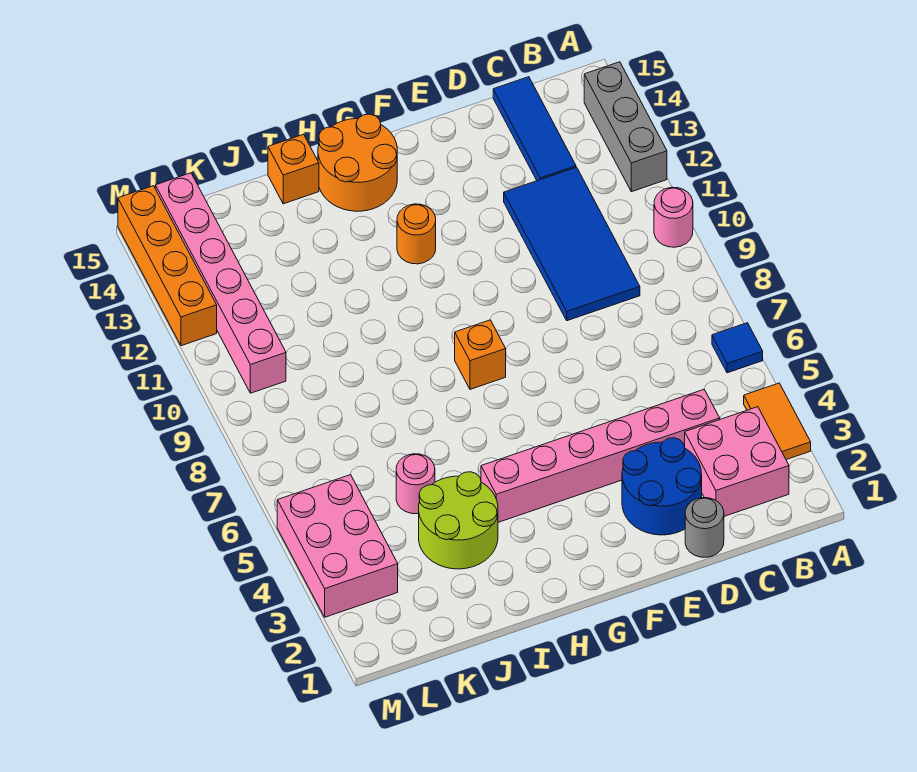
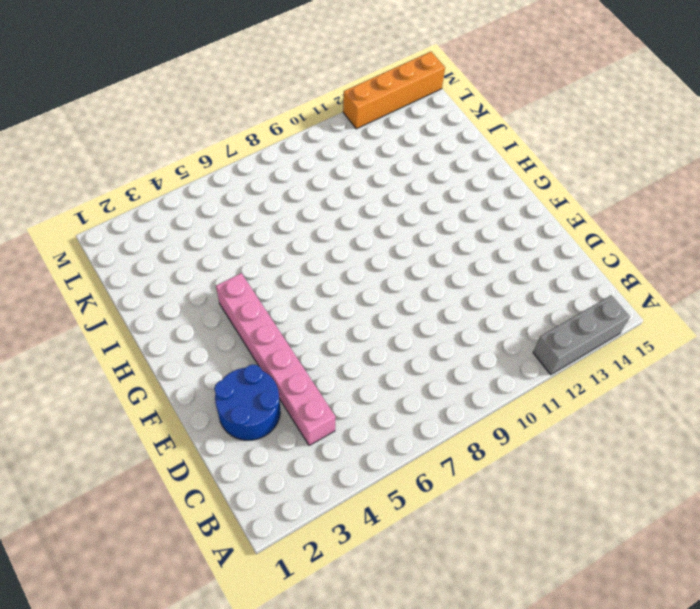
none -> orange tile A3:A4 level 1
none -> blue tile A6 level 1
none -> pink round brick A10 level 1

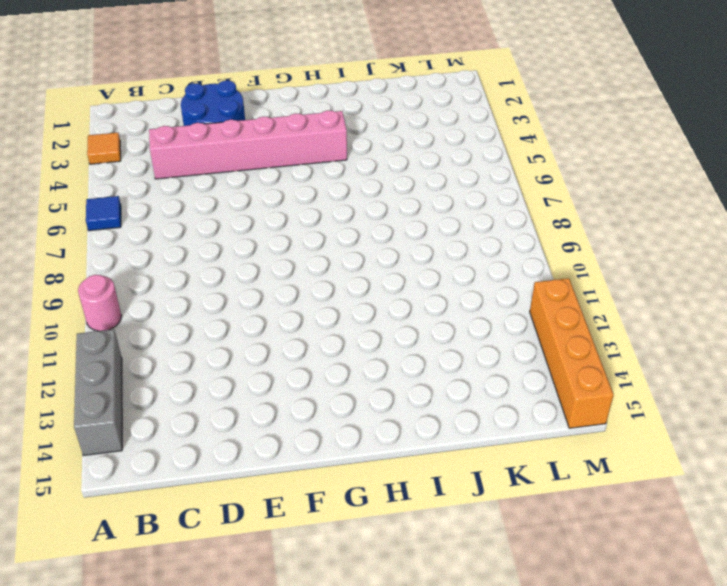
orange tile A3 level 1 -> orange tile A3:A4 level 1
none -> pink brick B2:C3 level 1
none -> blue tile C9:D12 level 1
none -> blue tile C13:C15 level 1

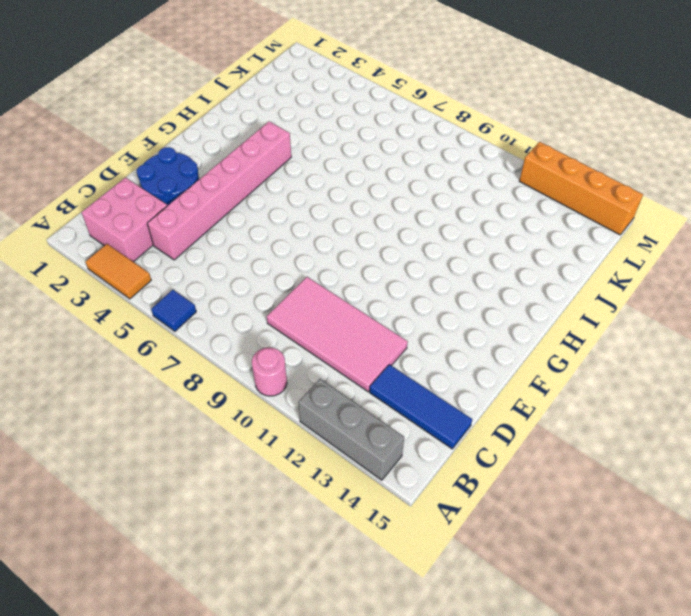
pink tile C9:D12 level 1 -> blue tile C9:D12 level 1
none -> grey round brick D1 level 1
none -> orange brick G8 level 1
none -> orange round brick G12 level 1

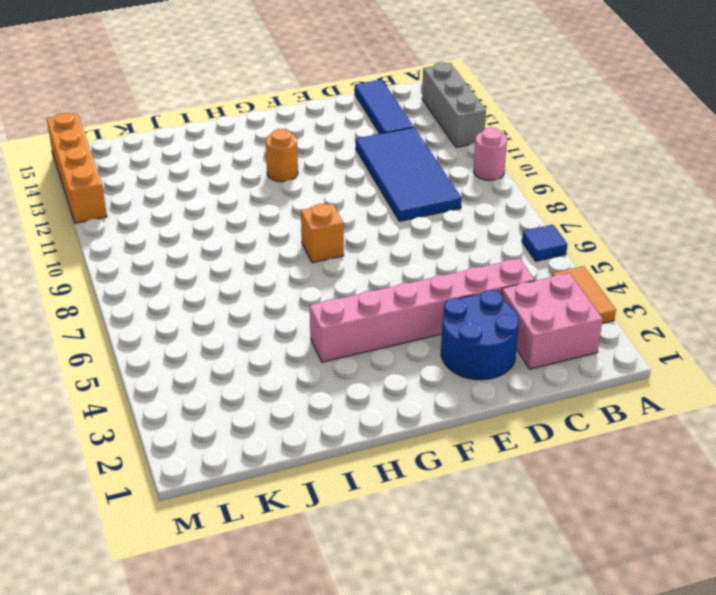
none -> grey round brick D1 level 1
none -> orange round brick G14:H15 level 1
none -> lime round brick I3:J4 level 1

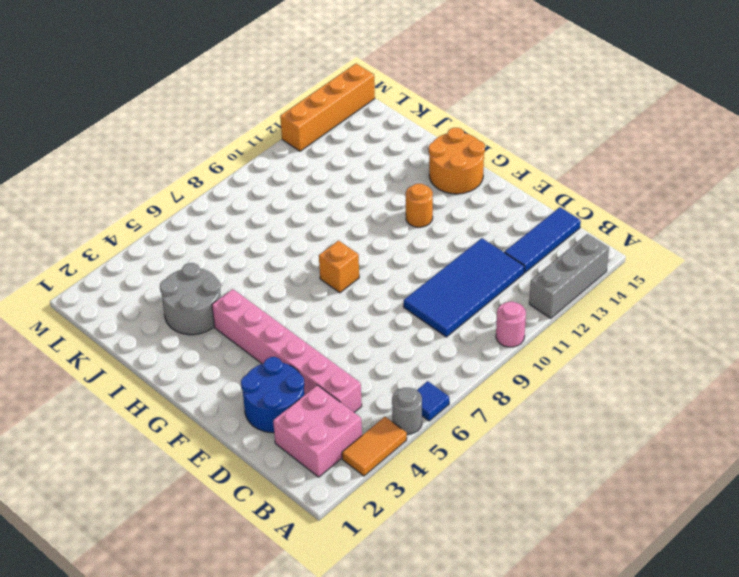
grey round brick A5 level 1 -> grey round brick D1 level 1
grey round brick I3:J4 level 1 -> lime round brick I3:J4 level 1
none -> orange brick I15 level 1
none -> pink round brick J5 level 1
none -> pink brick L3:M5 level 1

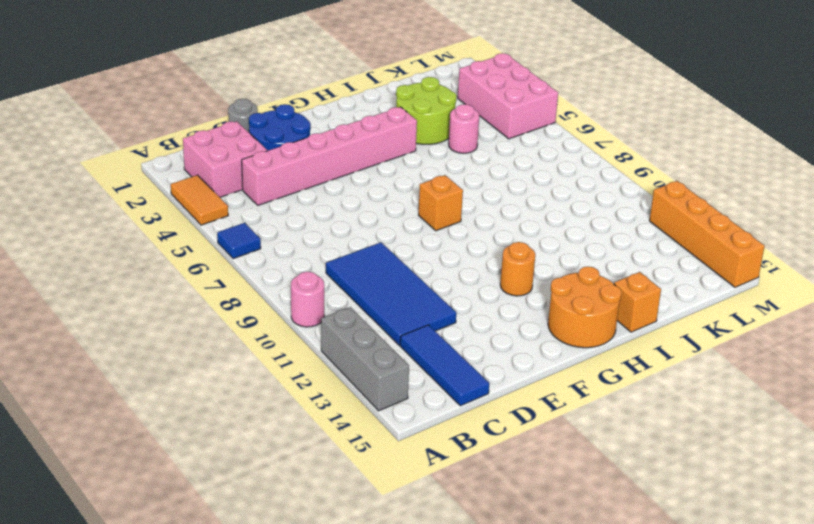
none -> pink brick L10:L15 level 1

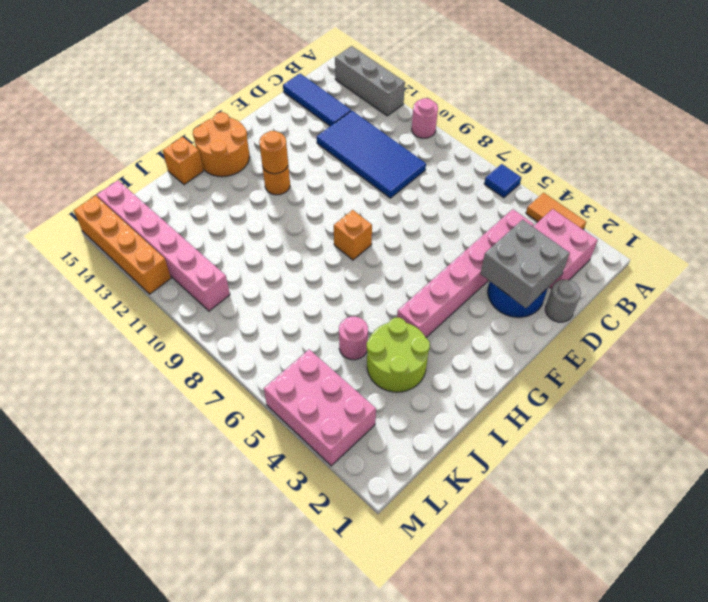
grey brick D2:E3 level 2 -> none
orange round brick G12 level 2 -> none

